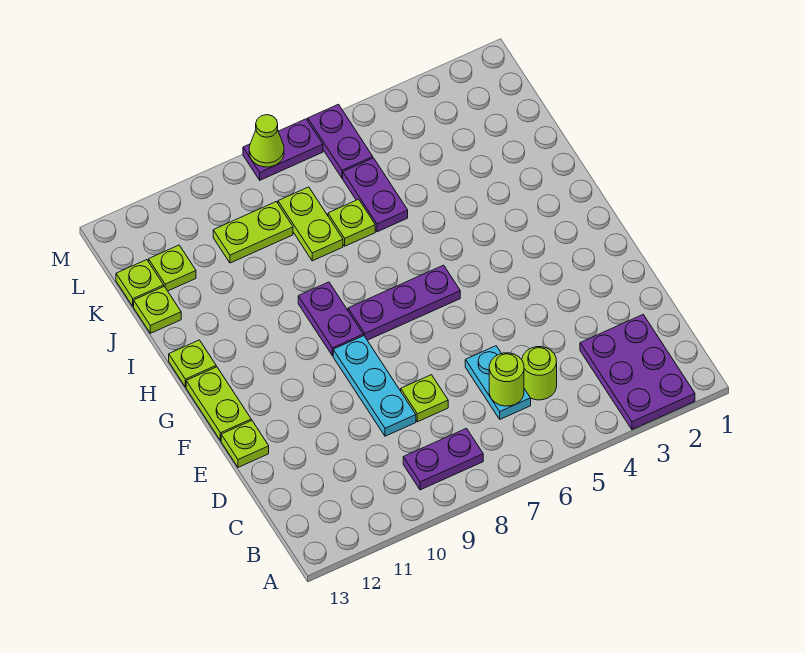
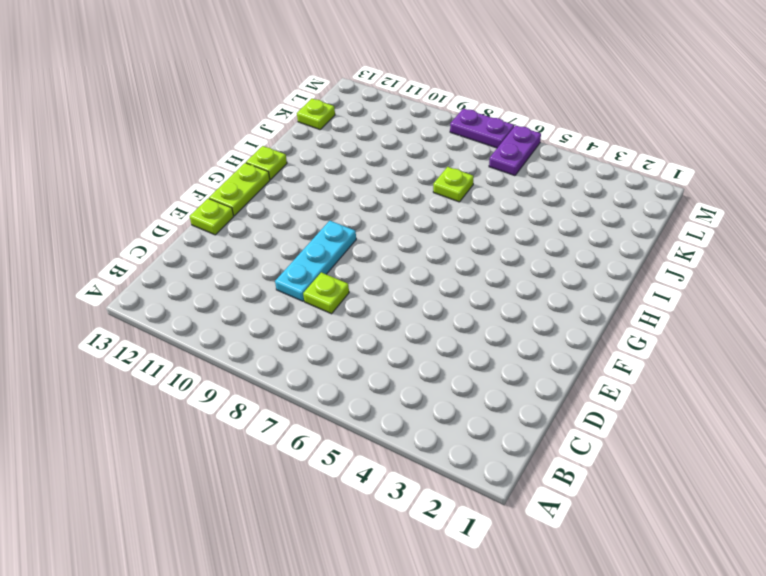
none -> purple plate A2:C3 level 1
none -> purple plate B8:B9 level 1
none -> lime round brick C5 level 1

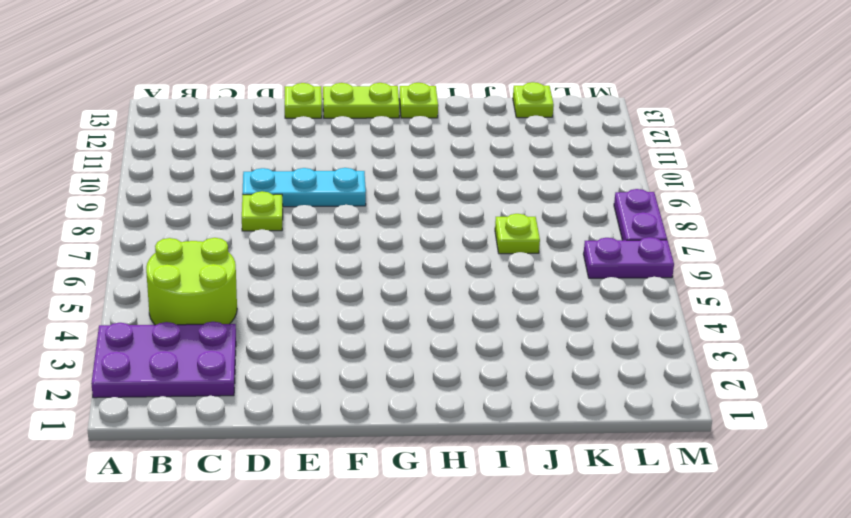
lime round brick B4:C5 level 1 -> lime round brick C5 level 1
none -> purple plate B8:B9 level 1
none -> cyan plate C6:D6 level 1
none -> purple plate G6:G8 level 1

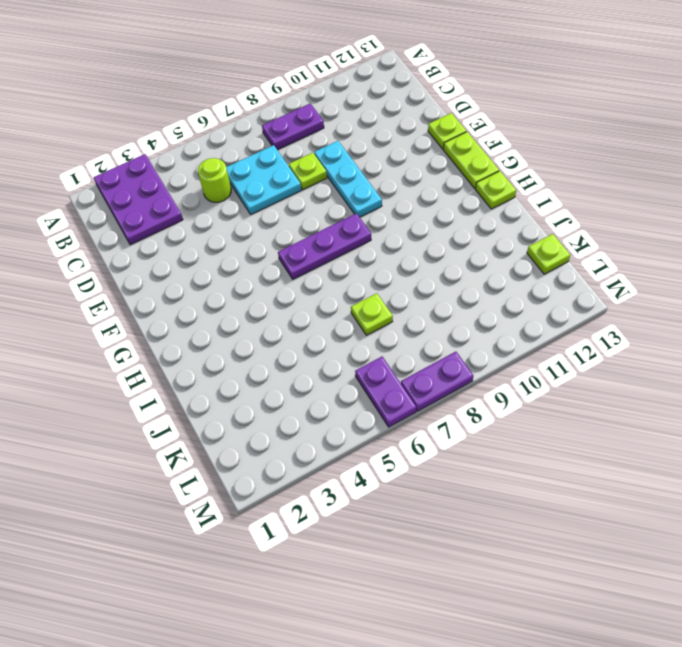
cyan plate C6:D7 level 1 -> cyan plate C6:D6 level 1
none -> purple plate G9:H9 level 1
none -> purple plate J6:K6 level 1
none -> lime plate J8:K8 level 1

